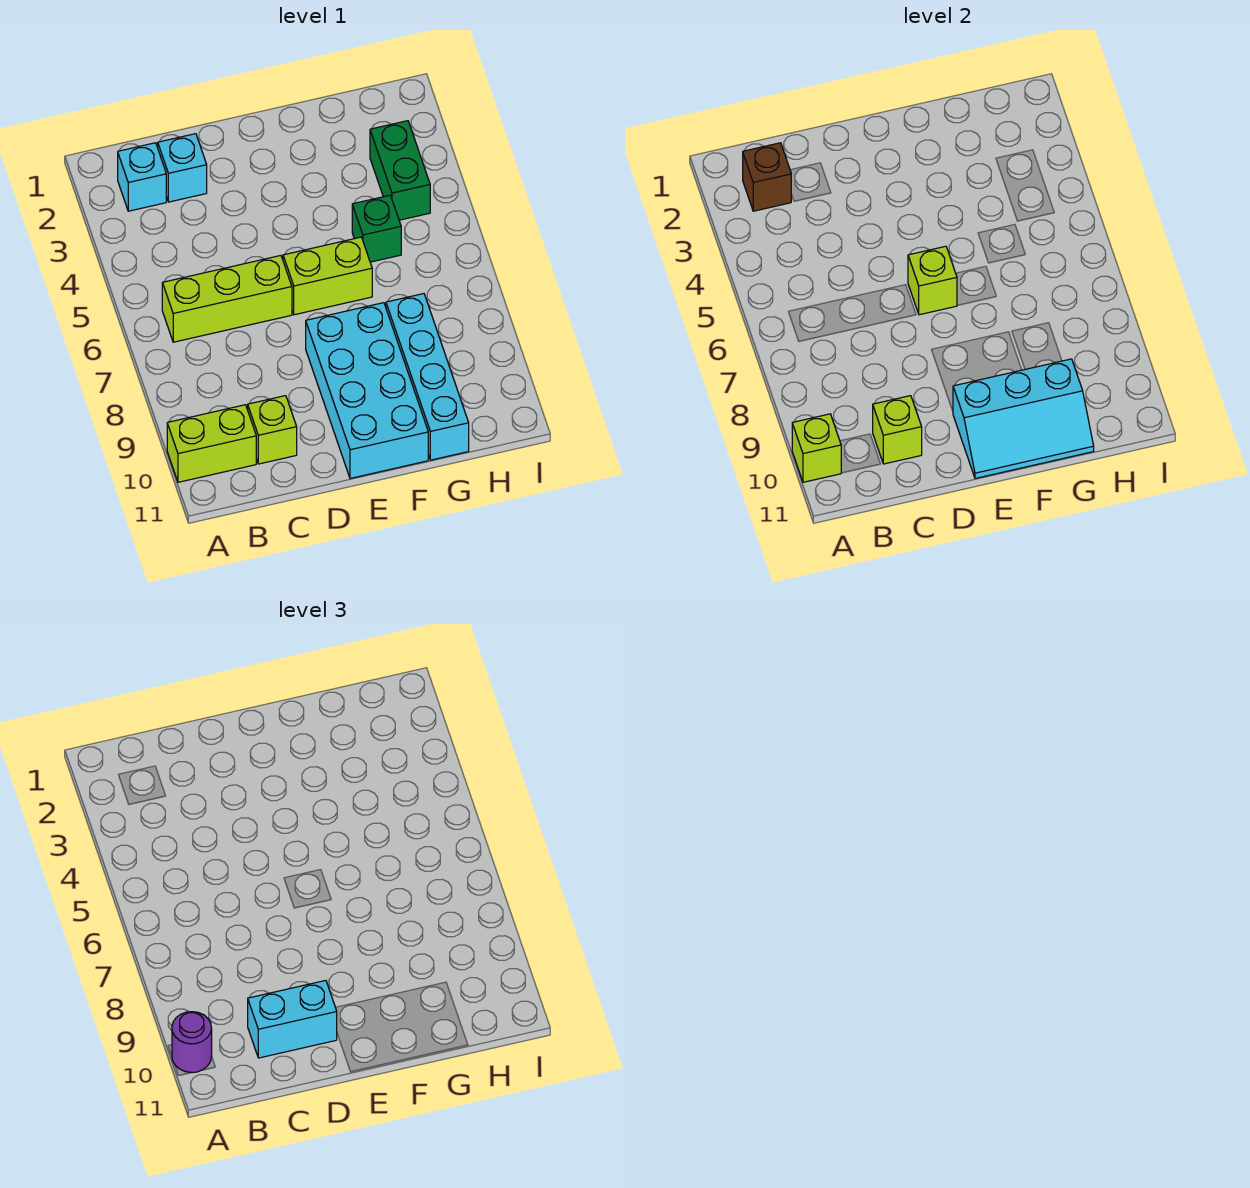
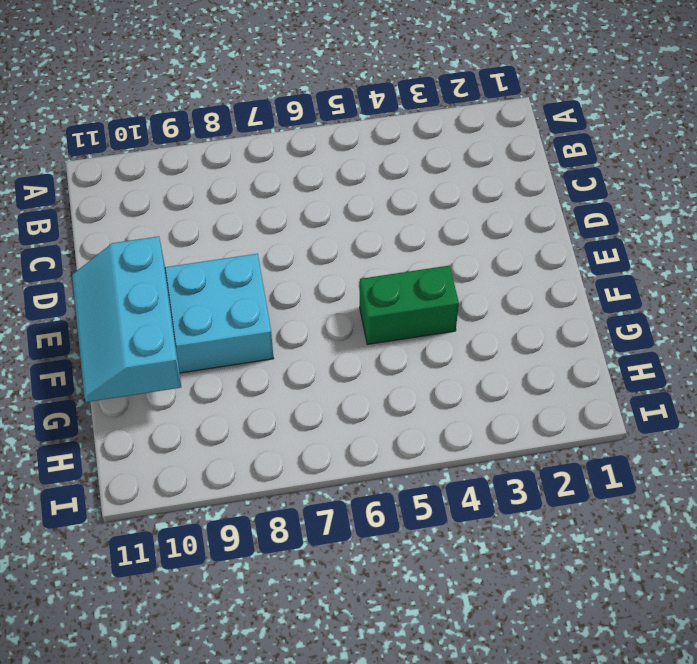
green brick F4:F5 level 1 -> green brick H3:H4 level 1
none -> lime brick A10:B10 level 1
none -> cyan brick B2 level 1
none -> lime brick B6:D6 level 1

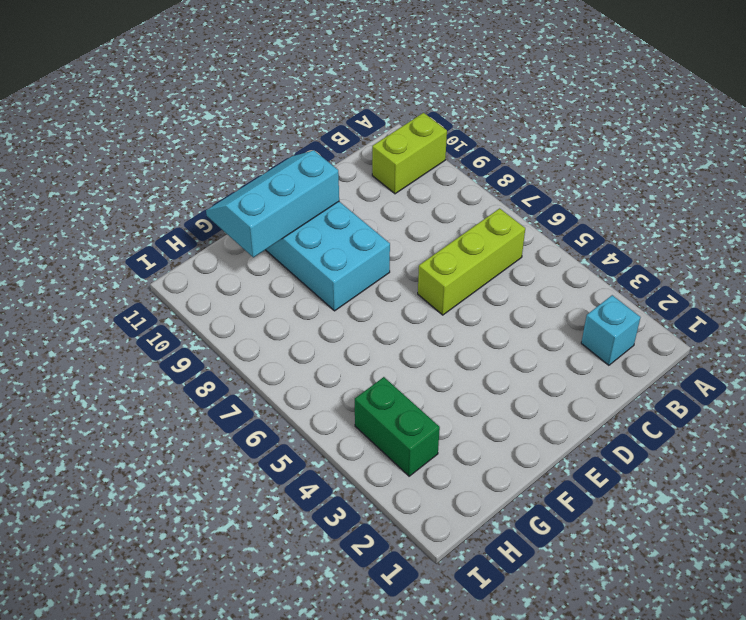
none -> cyan brick C2 level 1
none -> lime brick C10 level 1
none -> lime brick E6:F6 level 1

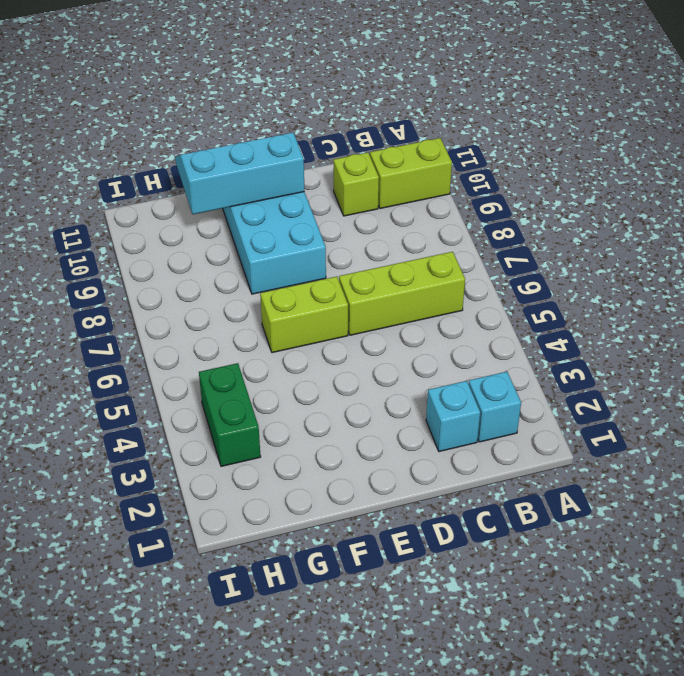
none -> green brick G5 level 1
none -> cyan brick G8:G11 level 1
none -> lime brick A10 level 2

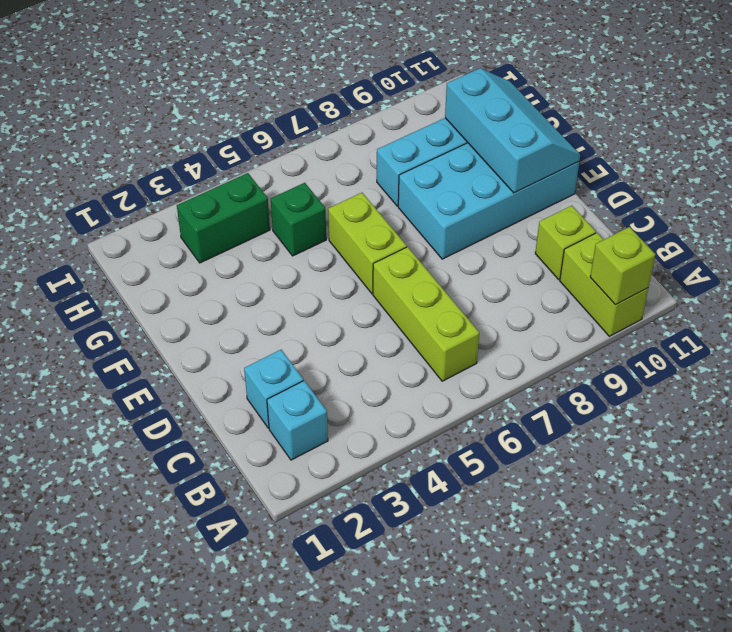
none -> brown brick B2 level 2
none -> lime brick C10 level 2
none -> lime brick E6 level 2

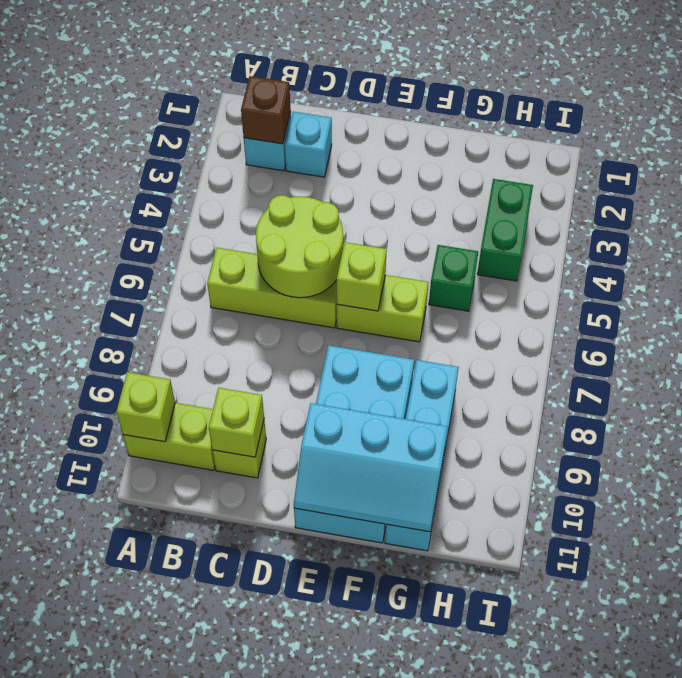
lime round brick C5:D6 level 2 -> none
none -> purple round brick A10 level 3
none -> cyan brick C10:D10 level 3

